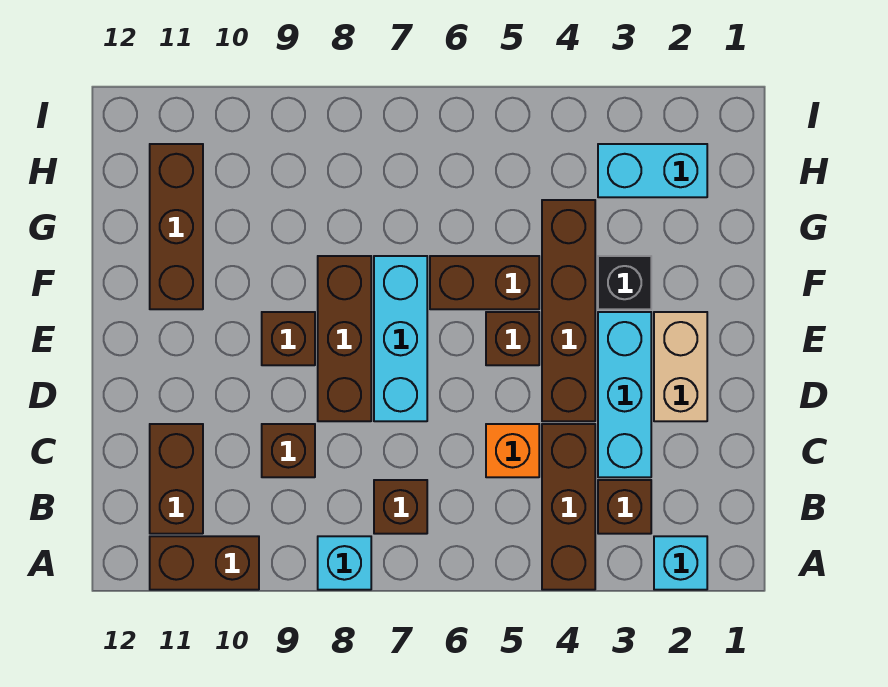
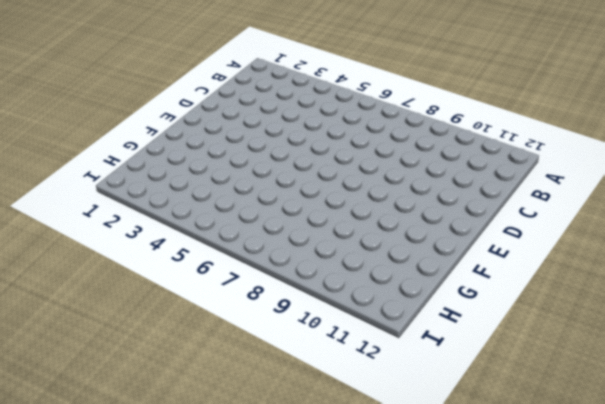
none -> cyan brick A2 level 1
none -> brown brick A4:C4 level 1
none -> cyan brick A8 level 1

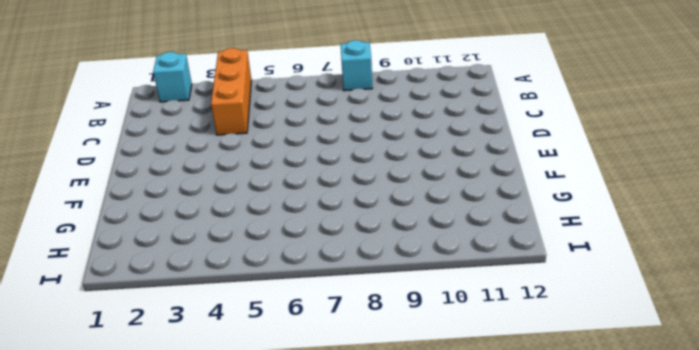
orange brick A4:C4 level 1 -> brown brick A4:C4 level 1
none -> brown brick A10:A11 level 1
none -> brown brick B3 level 1
none -> brown brick B7 level 1

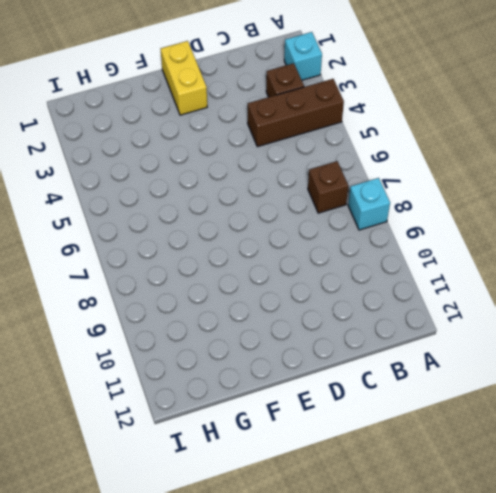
yellow brick E1:E2 level 1 -> tan brick D2:E2 level 1
none -> brown brick A10:A11 level 1
none -> brown brick B11:C11 level 1
none -> cyan brick C3:E3 level 1

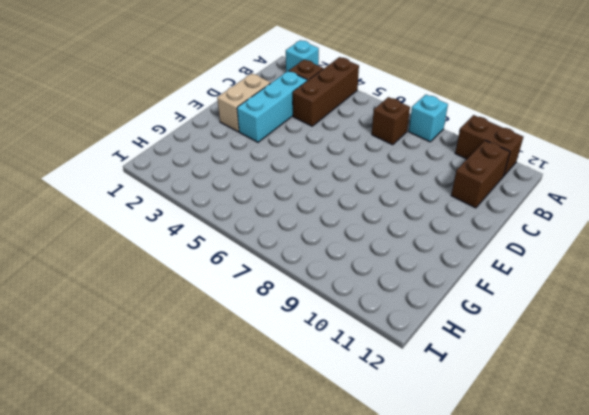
none -> orange brick C5 level 1
none -> brown brick C9 level 1
none -> brown brick D4:G4 level 1

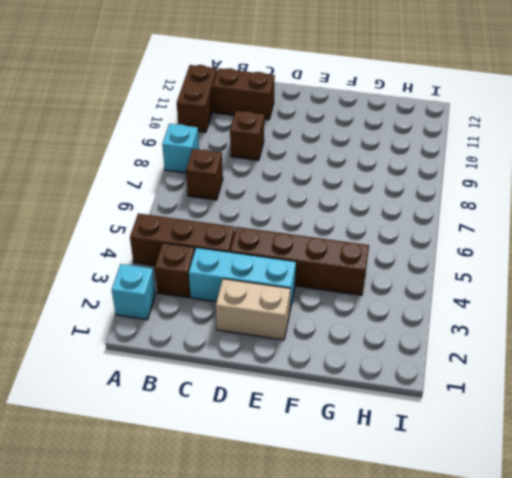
none -> orange brick C5 level 1
none -> cyan brick D7:F7 level 1
none -> brown brick D8:F8 level 1

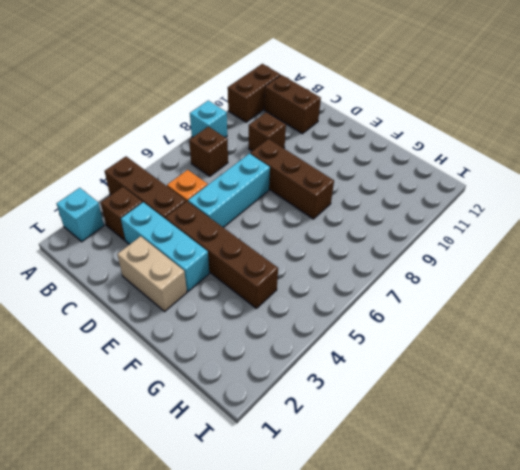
cyan brick D5:D7 level 1 -> cyan brick D7:F7 level 1
none -> brown brick E5 level 1
none -> brown brick E9 level 1
none -> black brick F3 level 1

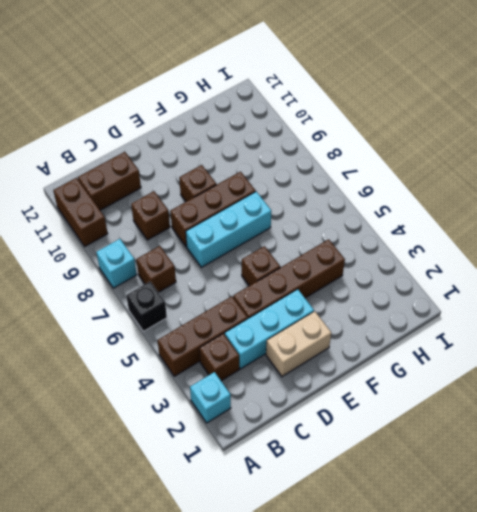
black brick A6 level 1 -> black brick F3 level 1
none -> orange brick C5 level 1
none -> brown brick F5:F6 level 1
none -> brown brick F11:H11 level 1

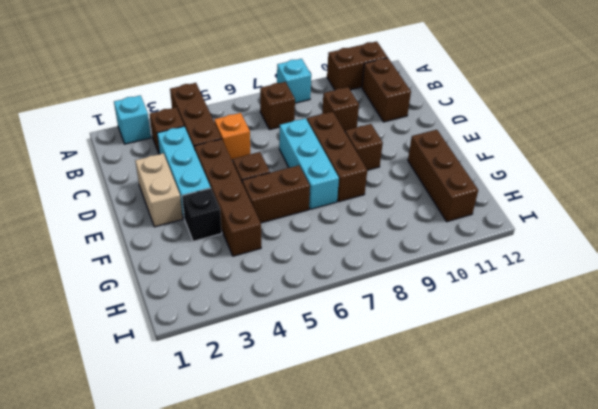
none -> cyan brick H2:H3 level 1

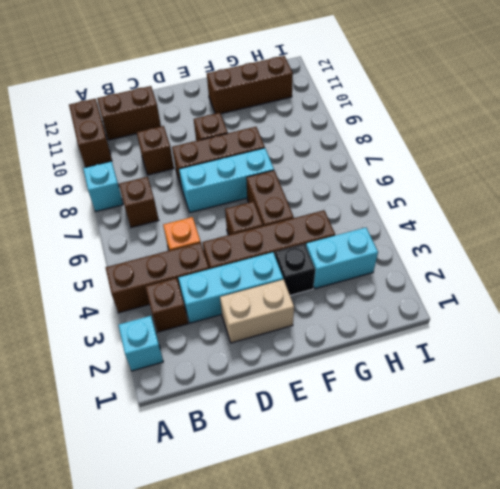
cyan brick G3:H3 level 1 -> cyan brick H2:H3 level 1

